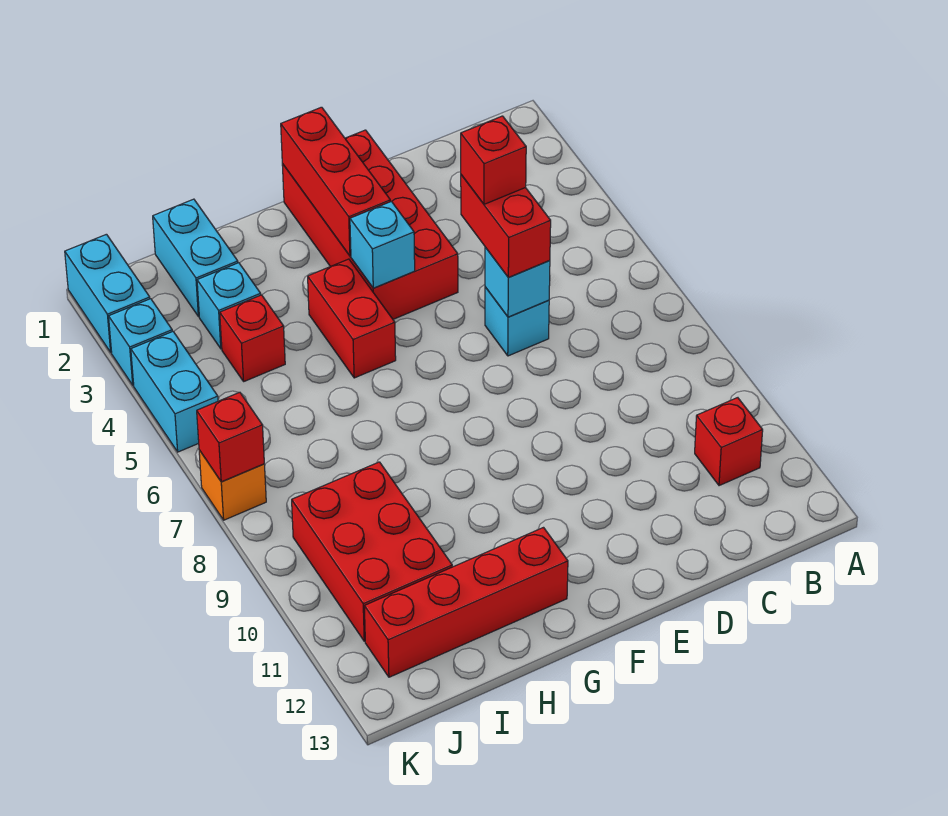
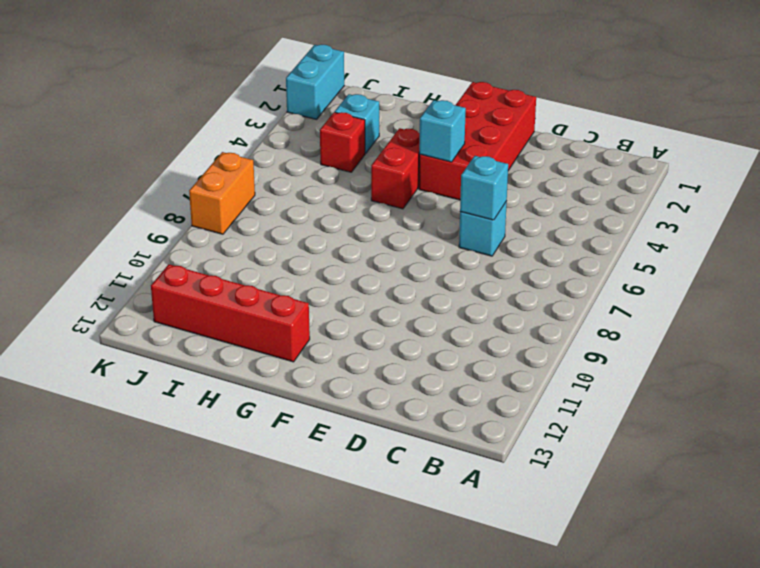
orange brick K7:K8 level 1 -> orange brick K7 level 1
none -> red brick B11 level 1
none -> cyan brick I1:I2 level 1
none -> red brick I9:J11 level 1

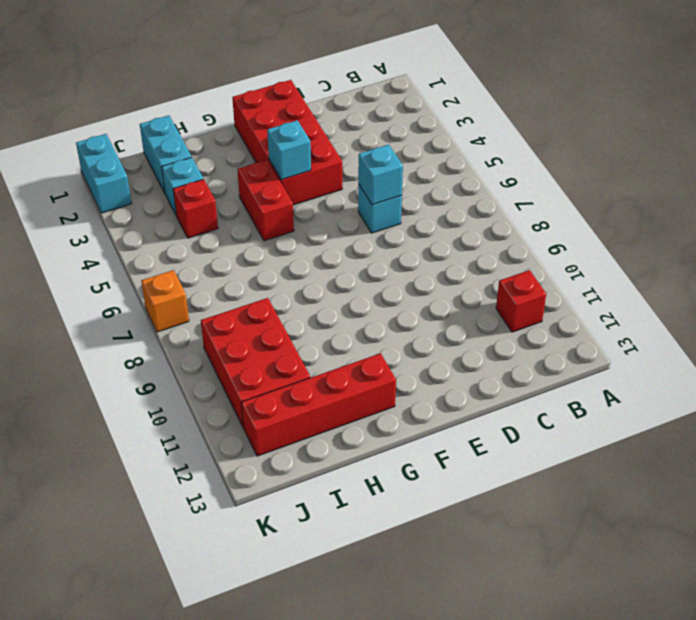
none -> cyan brick K3 level 1
none -> cyan brick K4:K5 level 1
none -> red brick F1:F3 level 2

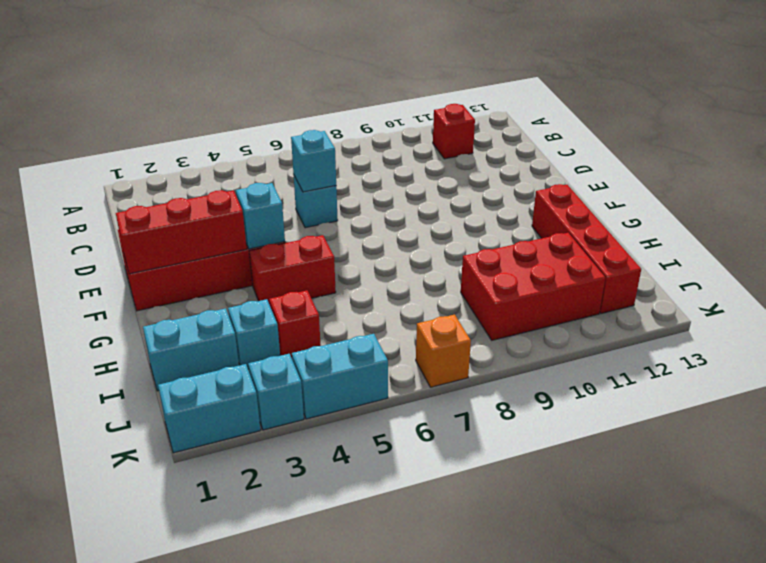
none -> red brick K7 level 2
none -> red brick D5:D6 level 3
none -> red brick D5 level 4

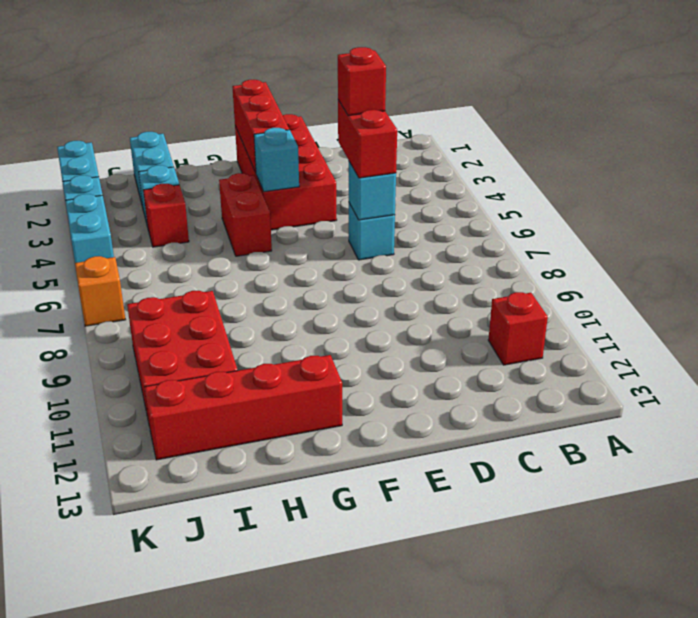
none -> red brick K7 level 2

